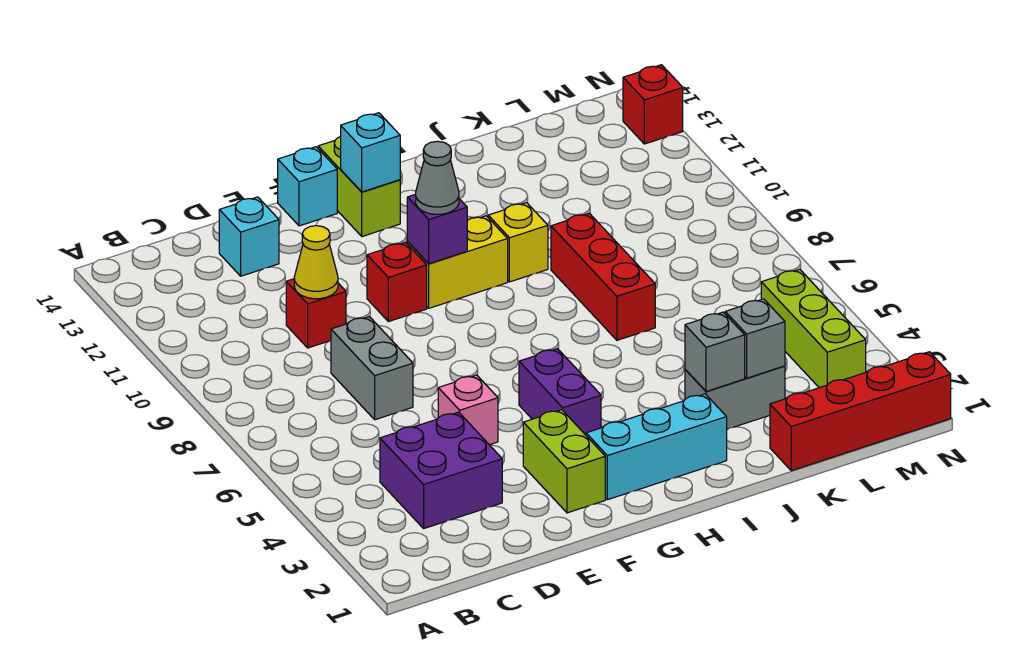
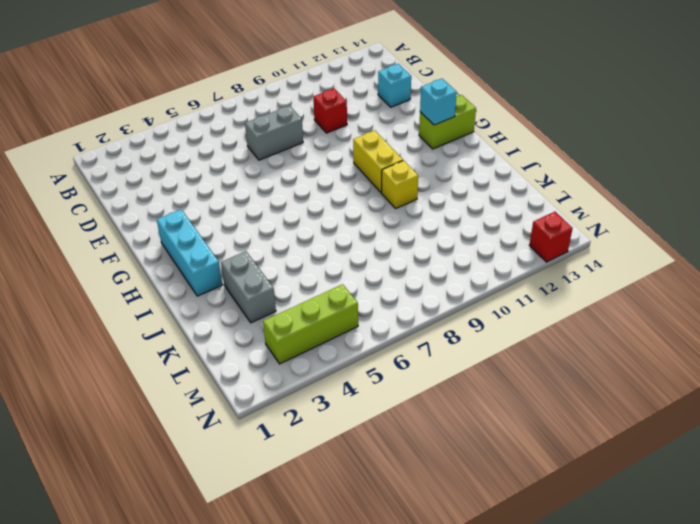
none -> purple brick C3:D4 level 1
none -> pink brick E5 level 1
none -> lime brick F2:F3 level 1

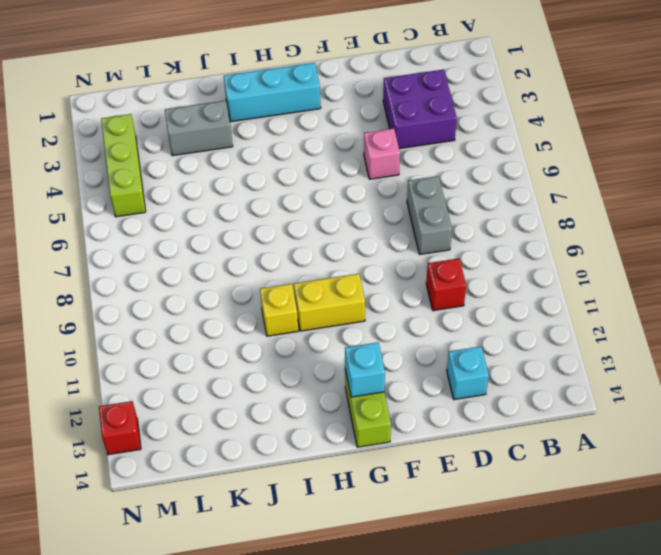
none -> lime brick F2:F3 level 1
none -> red brick F10 level 1
none -> cyan brick F14 level 1

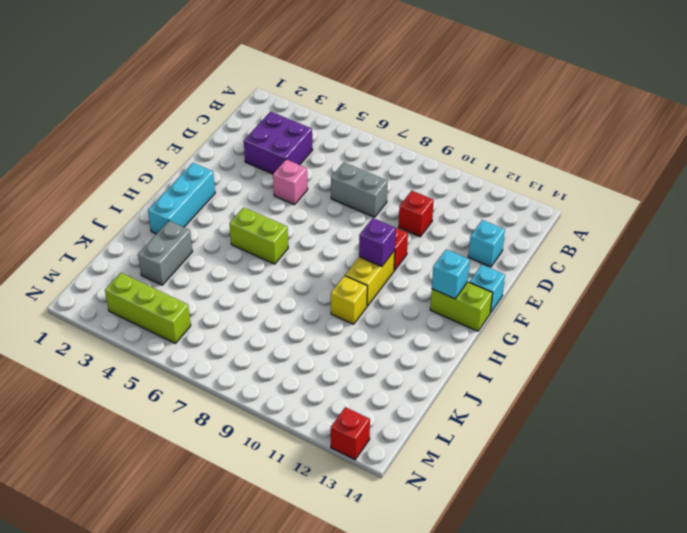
lime brick H5:H6 level 1 -> lime brick F2:F3 level 1
none -> purple brick G4:G5 level 1
none -> red brick J7:J9 level 1
none -> red brick K1:N1 level 1

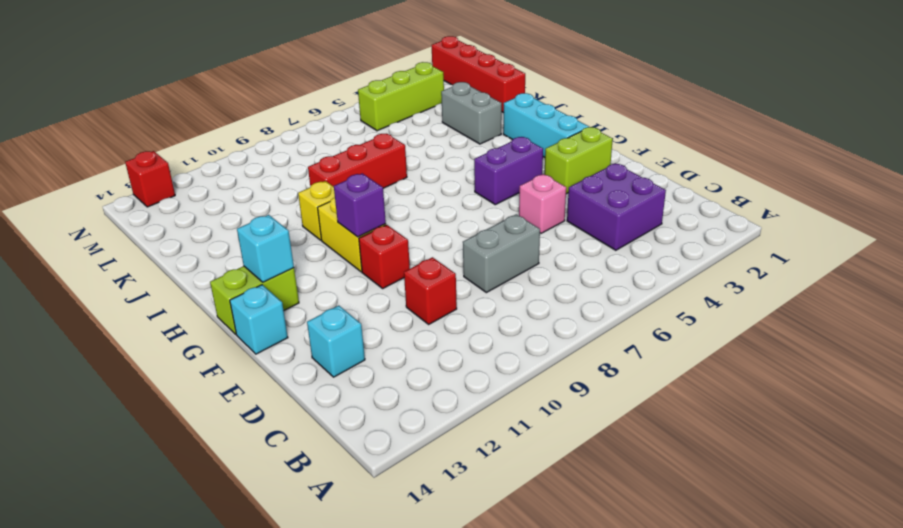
none -> yellow cone D10 level 2
none -> grey brick J3 level 2
none -> grey brick K3 level 2

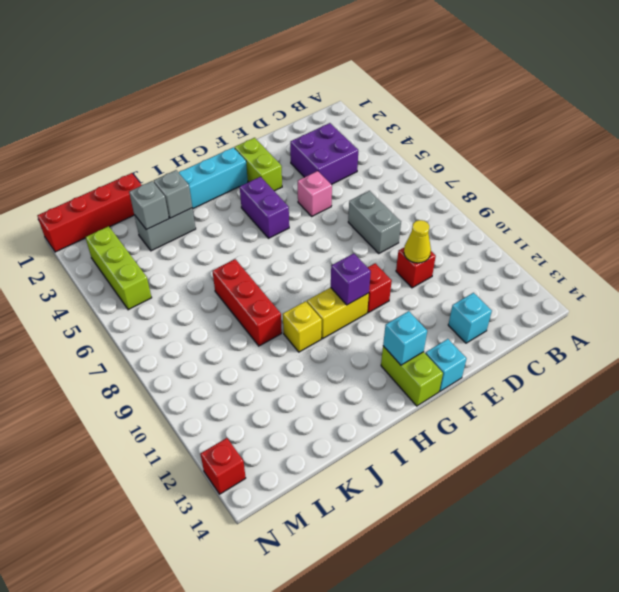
none -> grey cone G10 level 3

